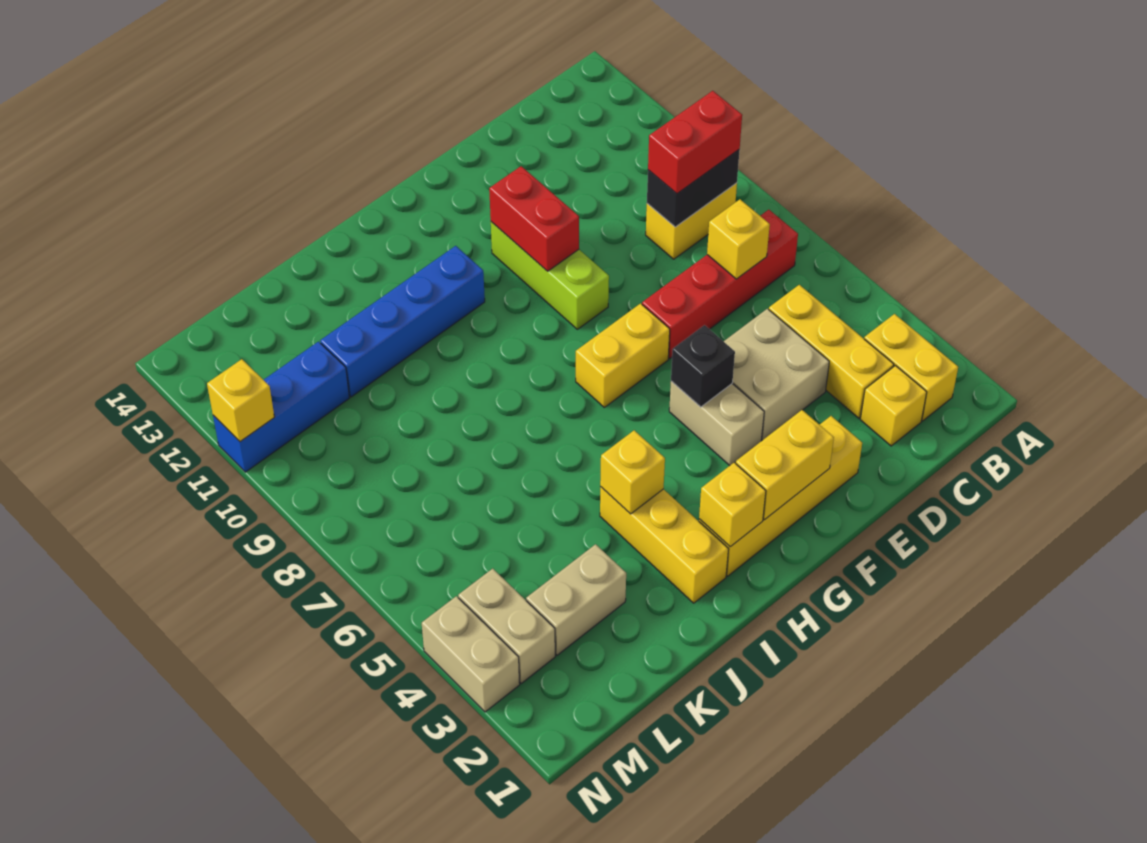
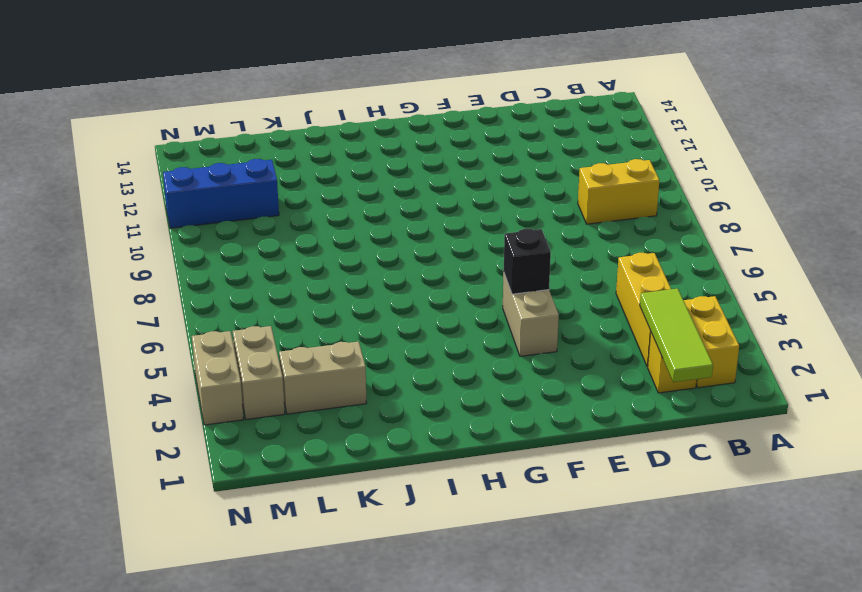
lime tile C1:C3 level 2 -> none
none -> red brick B7:E7 level 1
none -> tan brick D4:E5 level 1
none -> yellow brick E2:H2 level 1

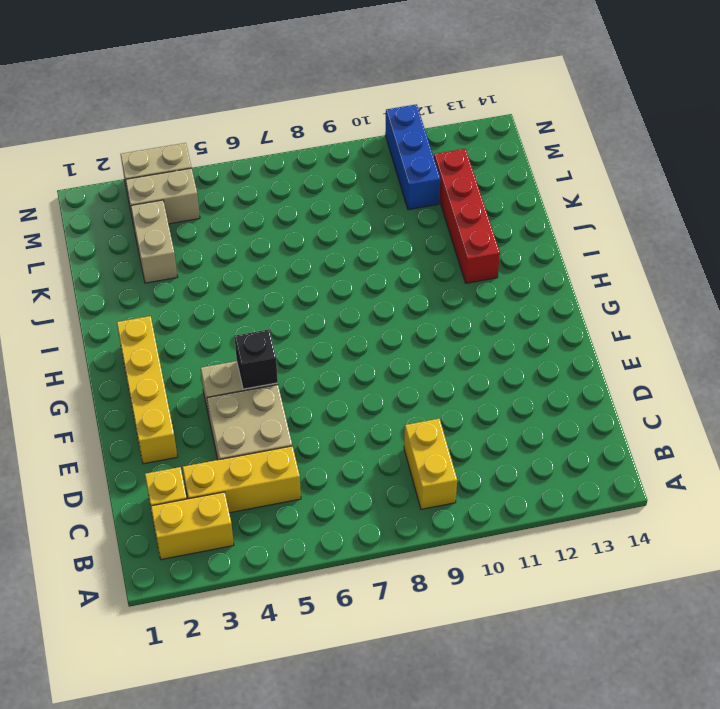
red brick I12:L12 level 1 -> red brick B7:E7 level 1
none -> yellow brick F7:G7 level 1
none -> lime brick F9:F11 level 1
none -> blue brick H11:K11 level 1

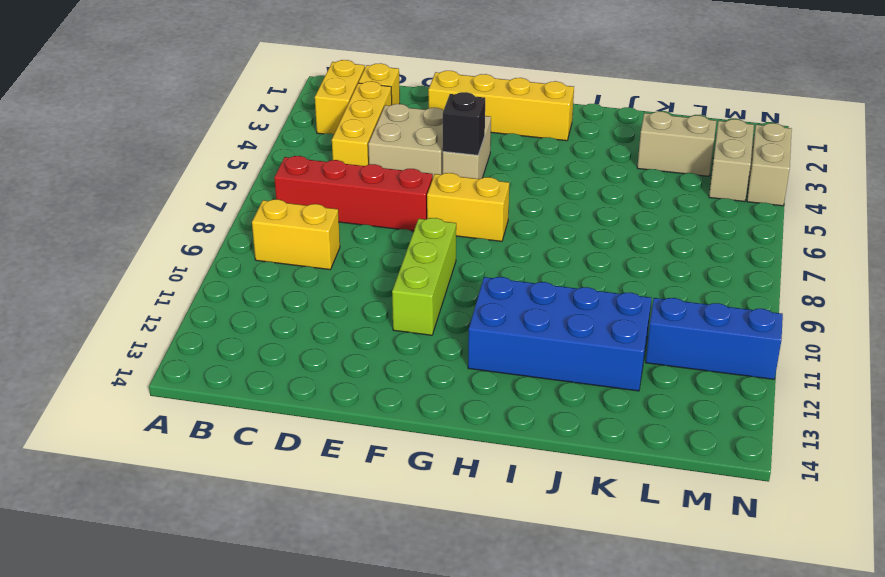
blue brick H11:K12 level 1 -> blue brick H11:K11 level 1
none -> yellow brick I2:I4 level 1
none -> black brick B9:C9 level 2
none -> yellow brick C7 level 2

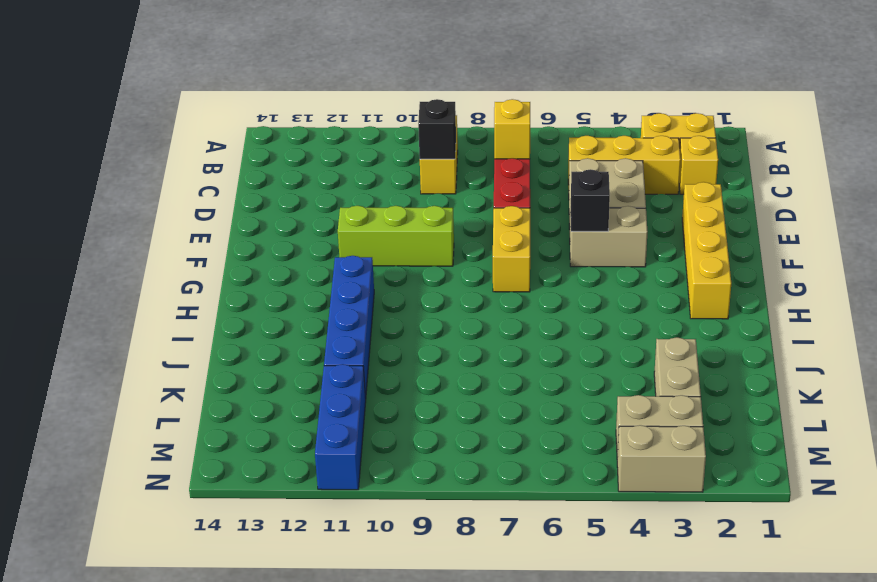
black brick C9 level 2 -> black brick B9:C9 level 2
none -> yellow brick I2:I4 level 1
none -> yellow brick F2:G2 level 2
none -> red brick F10:F11 level 2

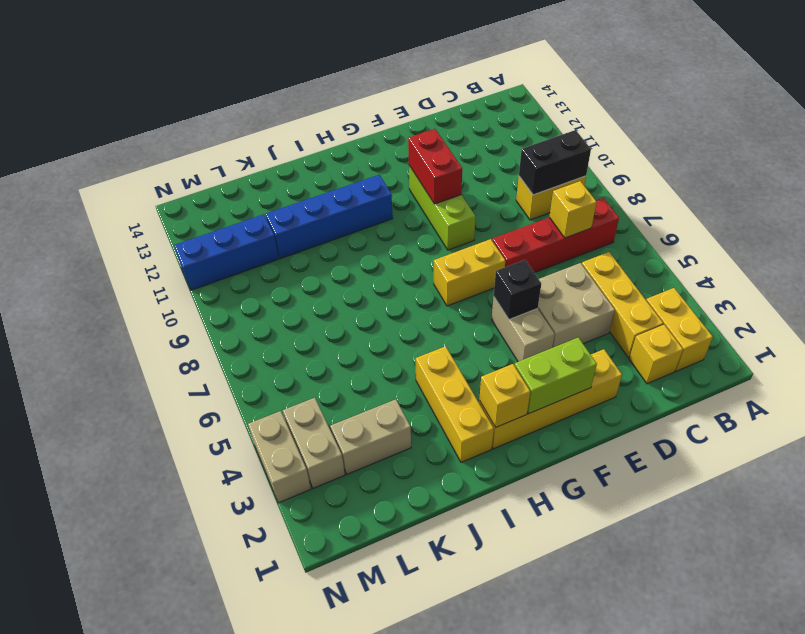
lime brick F2:G2 level 2 -> yellow brick F2:G2 level 2
none -> yellow brick I4 level 2
none -> yellow brick N11 level 2
none -> red brick B9:C9 level 3

